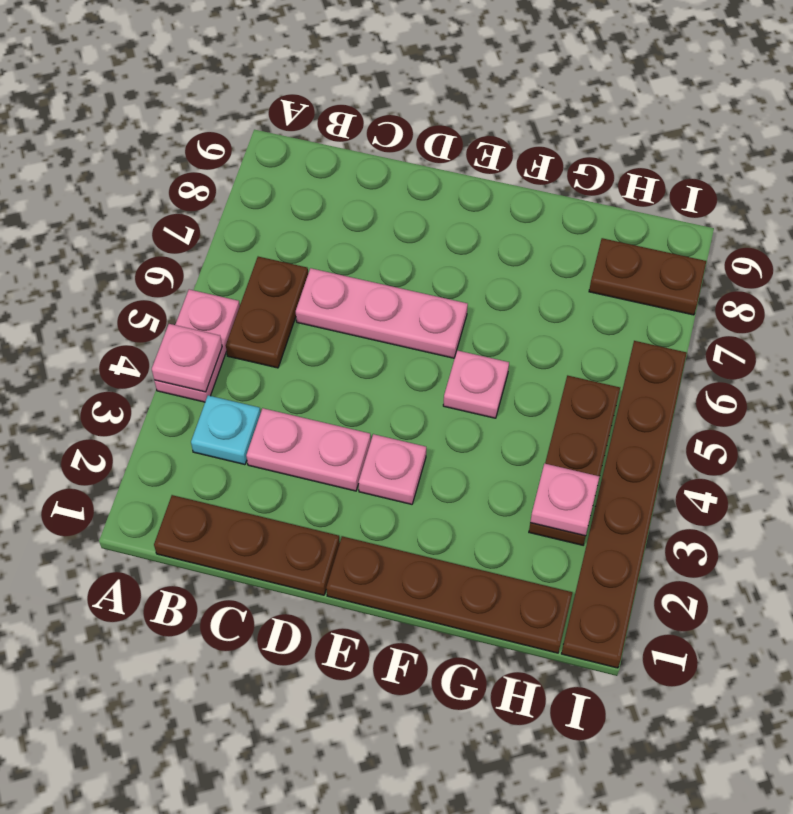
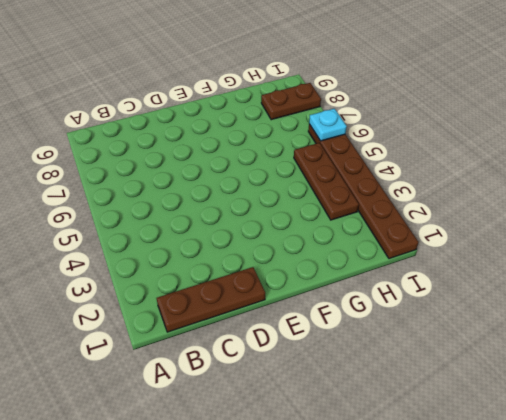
cyan plate I6 level 2 -> cyan plate B3 level 1
none -> pink plate A4:A5 level 1
none -> brown plate B5:B6 level 1
none -> pink plate C3:D3 level 1

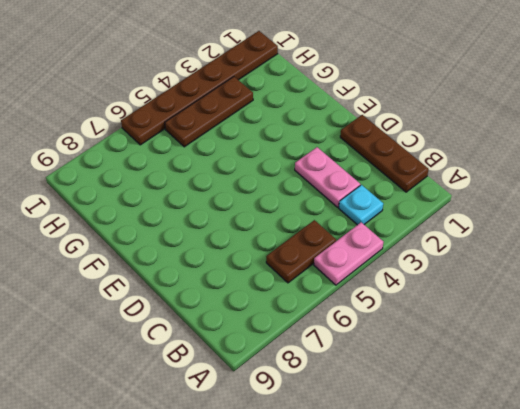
none -> pink plate C6:E6 level 1
none -> brown plate E1:H1 level 1
none -> pink plate E3 level 1

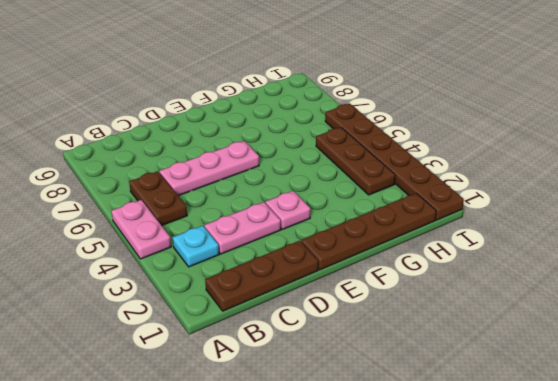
none -> pink plate F5 level 1
none -> brown plate H8:I8 level 1
none -> pink plate A4 level 2

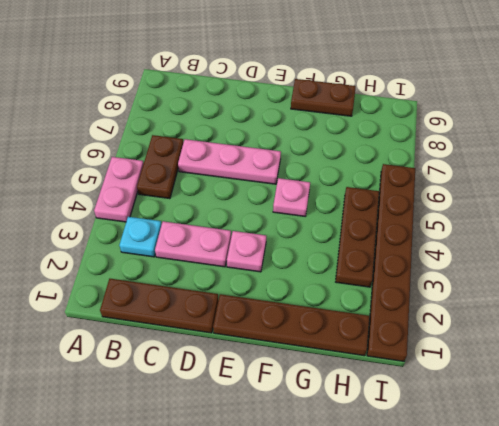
brown plate F9:G9 level 1 -> brown plate H8:I8 level 1
none -> pink plate A4 level 2
none -> pink plate H3 level 2

